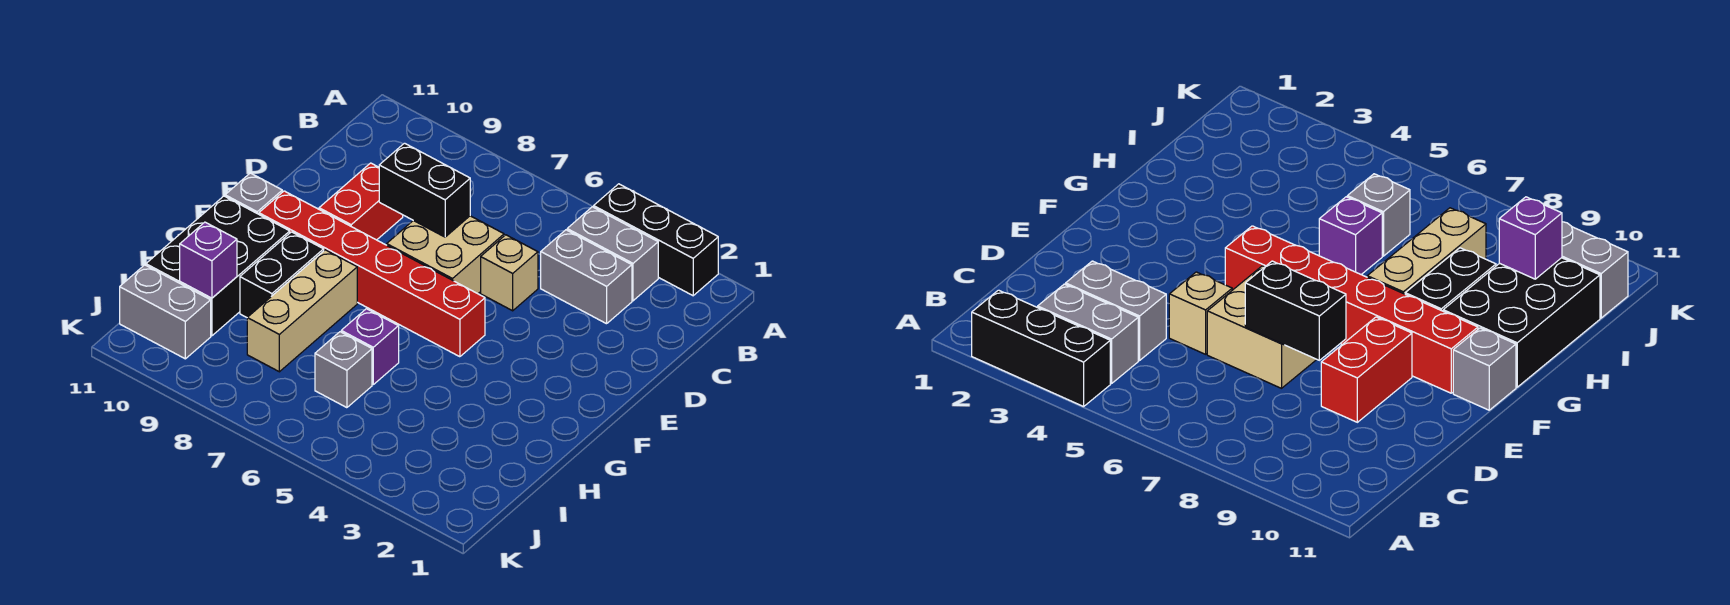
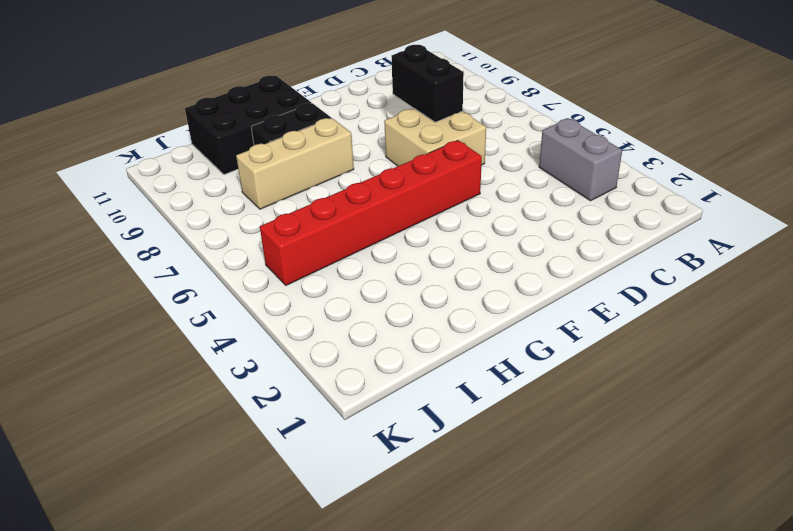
red brick E5:J5 level 1 -> red brick F5:F10 level 1
none -> black brick A2:A4 level 1
none -> grey brick C3:C4 level 1
none -> tan brick D5 level 1

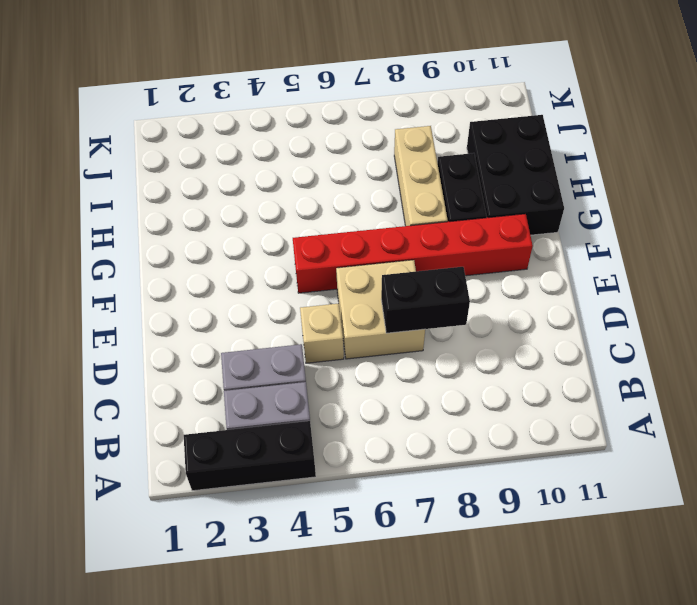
none -> red brick D9:E9 level 1
none -> grey brick F11 level 1
none -> purple brick H6 level 1

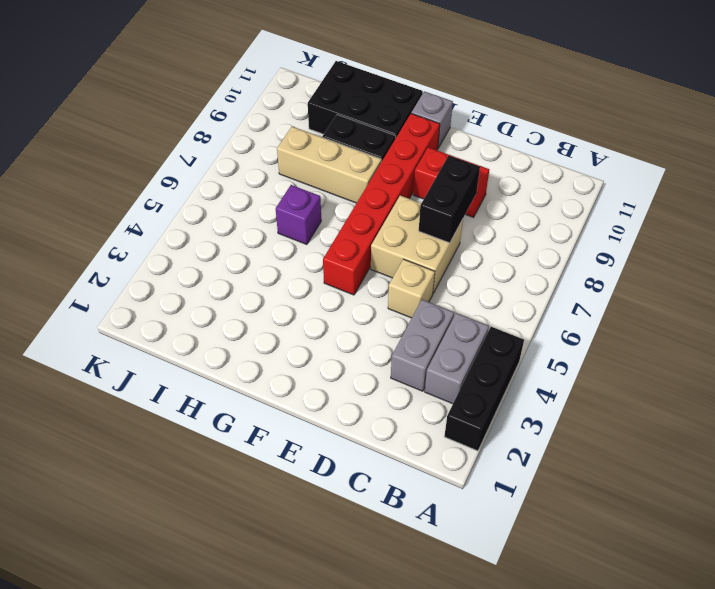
none -> grey brick I6 level 1
none -> grey brick J10:J11 level 1
none -> purple brick I10 level 2

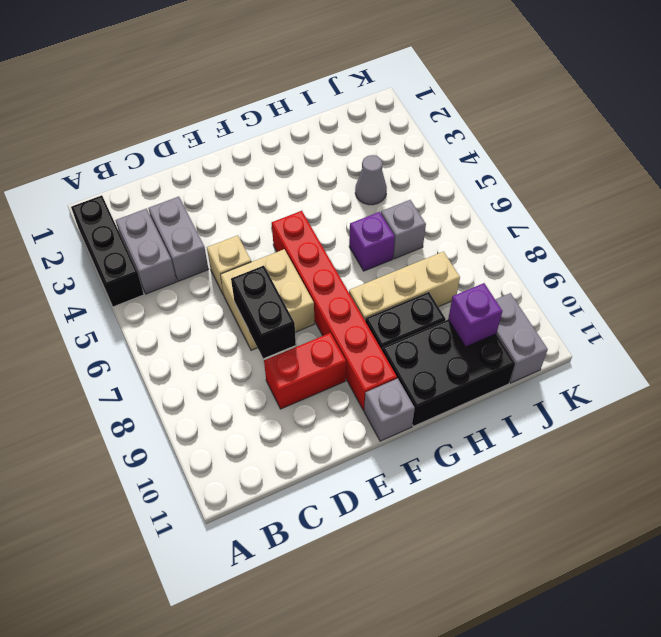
grey cone I4 level 1 -> none

